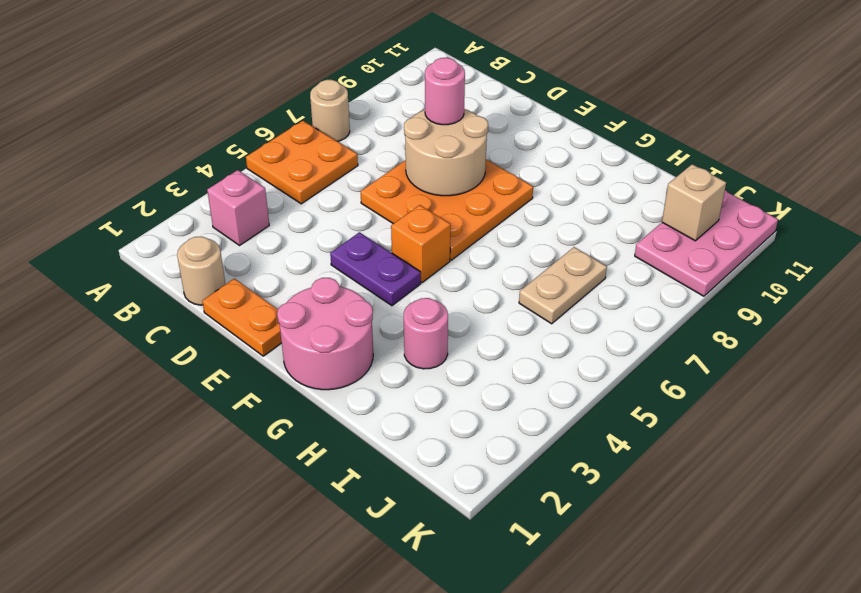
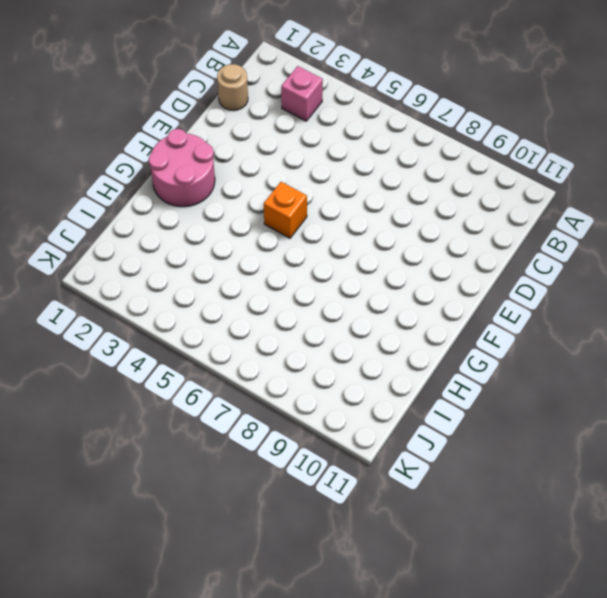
none -> orange plate A5:B6 level 1
none -> tan round brick A7 level 1
none -> orange plate D1:E1 level 1

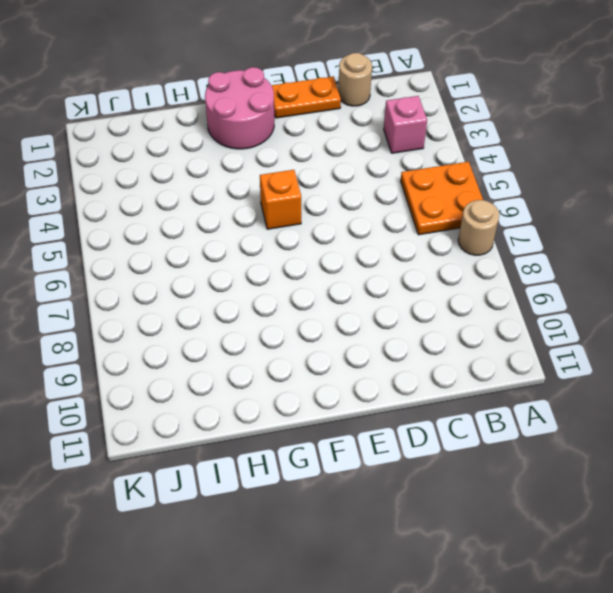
none -> orange plate D6:F8 level 1
none -> purple plate E4:F4 level 1
none -> pink round brick H3 level 1

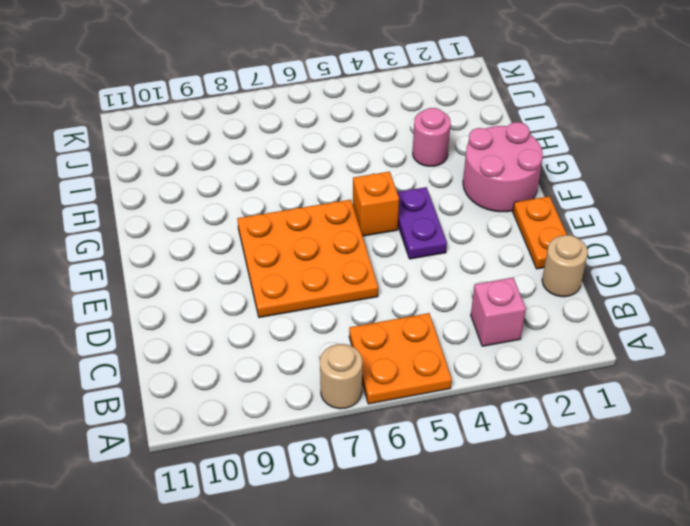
none -> tan plate I6:I7 level 1
none -> pink plate J9:K11 level 1
none -> tan round brick D7:E8 level 2

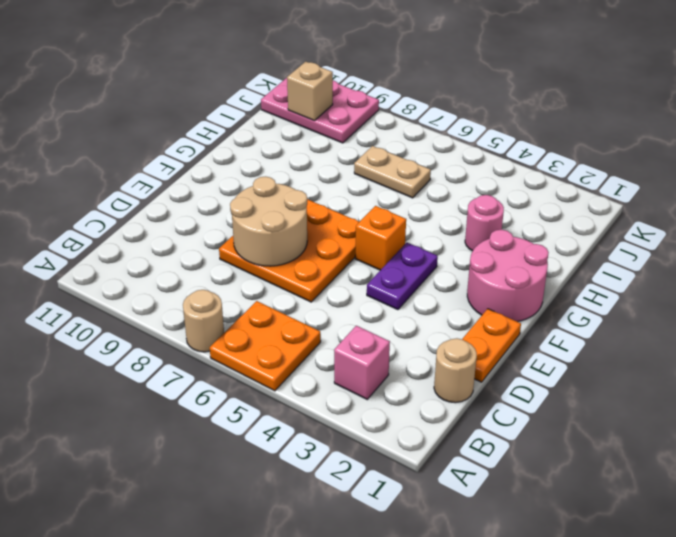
none -> pink round brick D8 level 3

